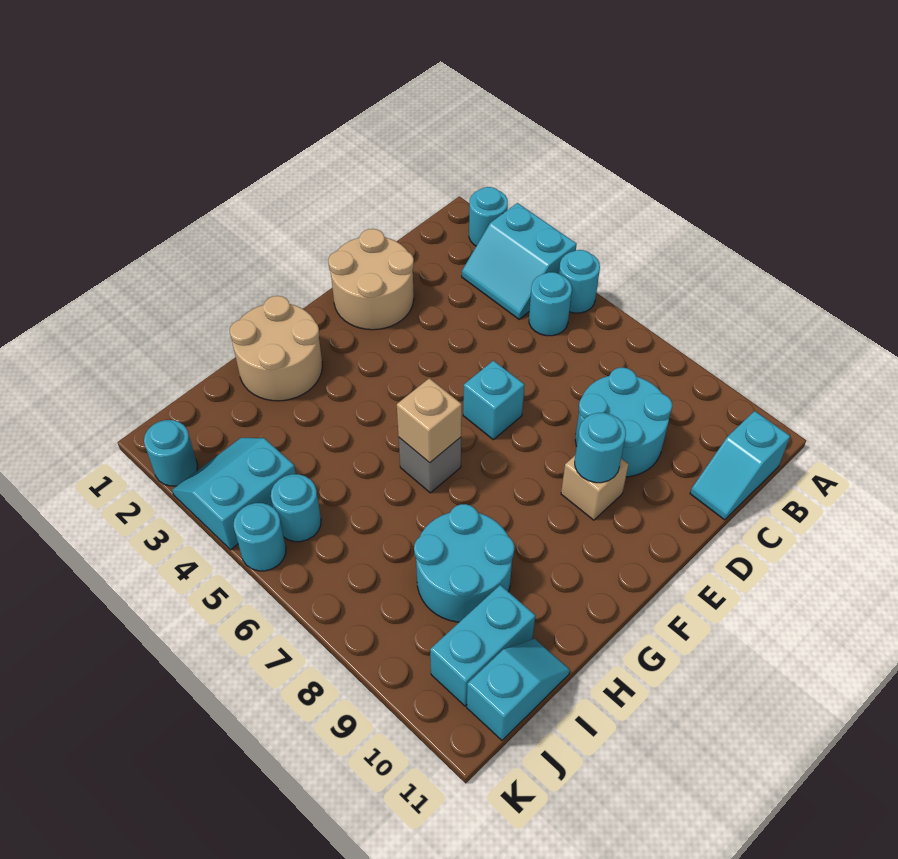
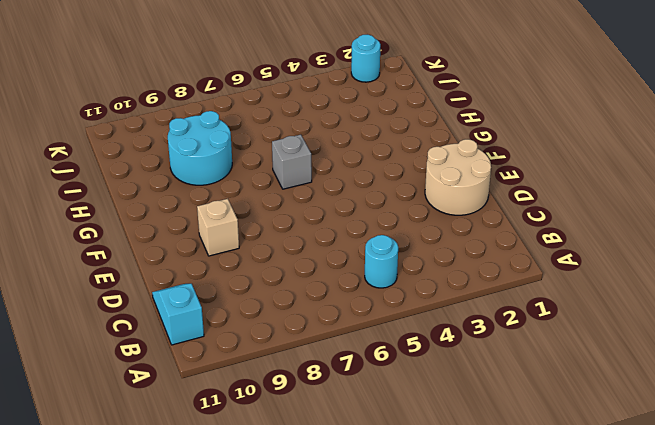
none -> cyan round brick A2 level 1
none -> cyan slope A3:B4 level 1 top A
none -> cyan round brick A5 level 1

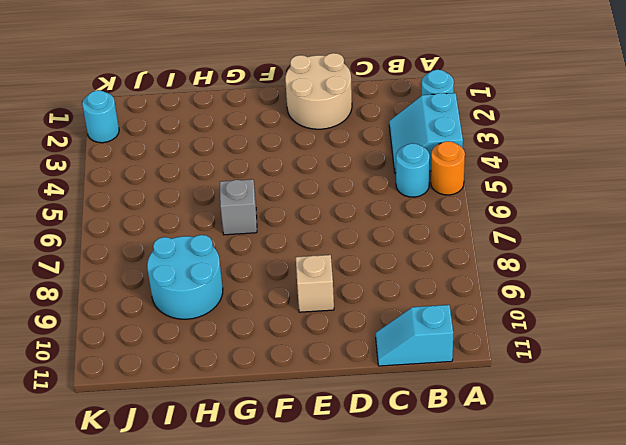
orange round brick A5 level 1 -> cyan round brick A5 level 1
none -> cyan round brick C8:D9 level 1
none -> cyan brick E6 level 1
none -> tan round brick G1:H2 level 1

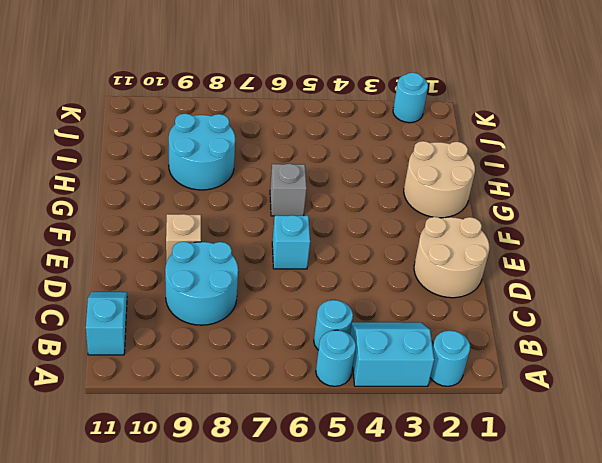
none -> cyan brick I10:J10 level 1
none -> cyan slope I11:J11 level 1 top J
none -> cyan slope J3:K4 level 1 top 4

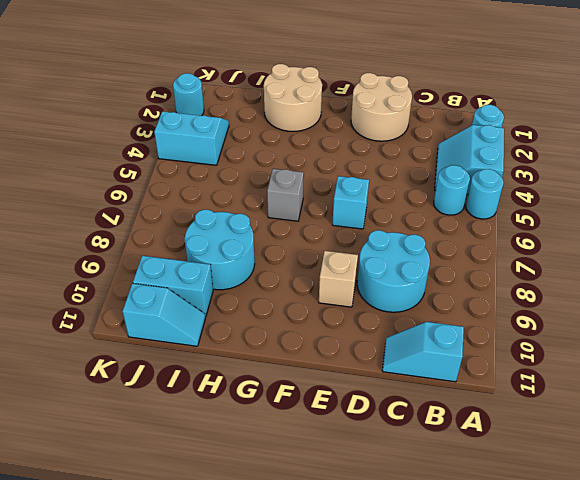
none -> cyan round brick J5 level 1
none -> cyan round brick K5 level 1
none -> cyan round brick E9 level 2

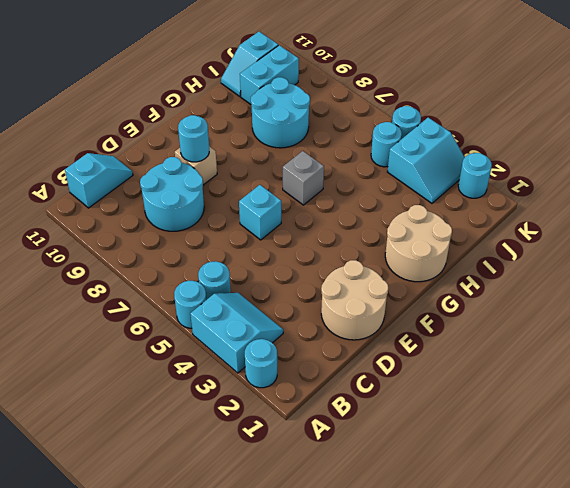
none -> tan brick G6 level 2

